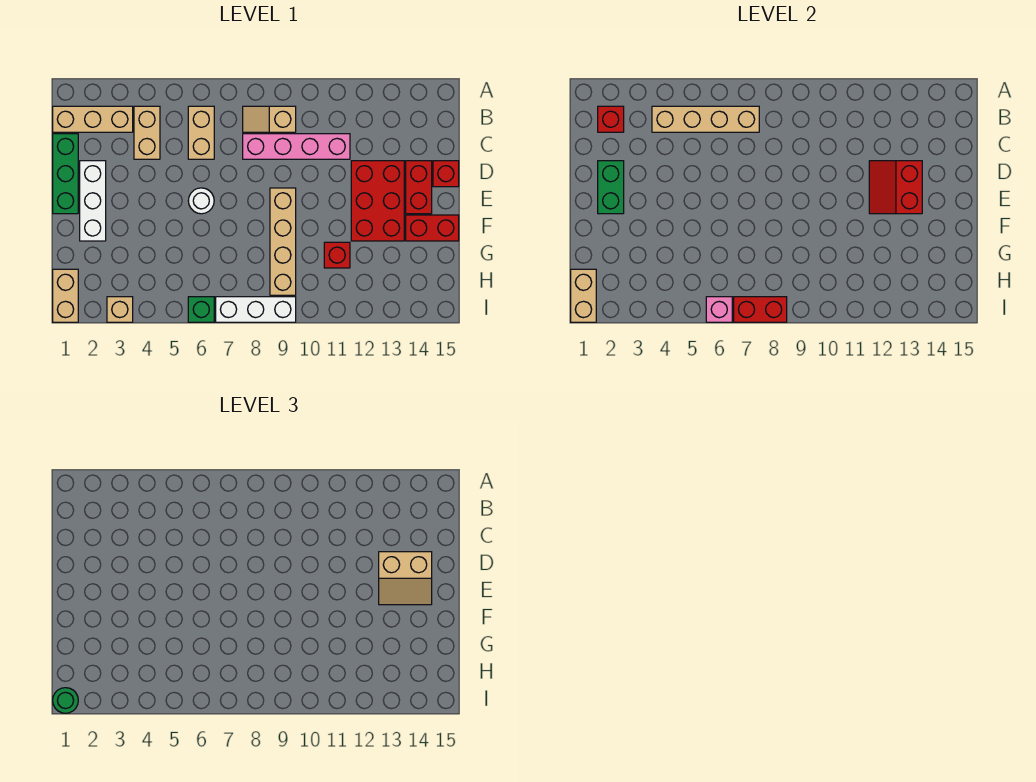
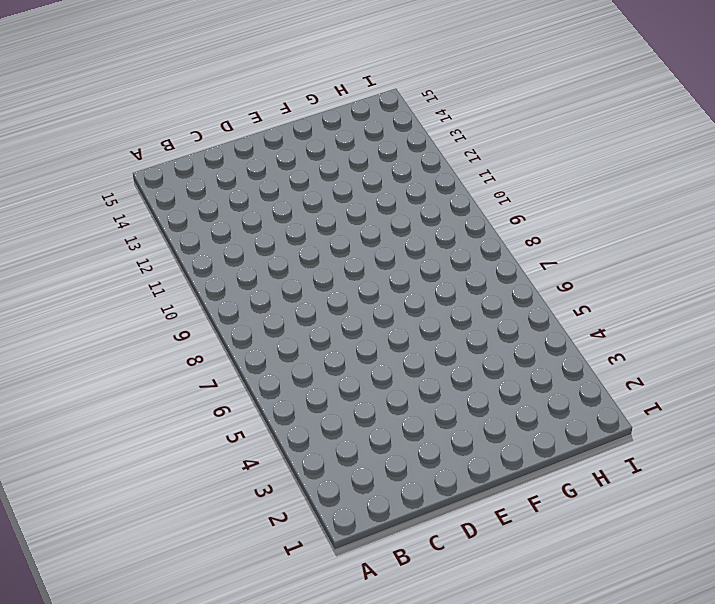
none -> tan brick B1:B3 level 1
none -> tan brick B4:C4 level 1
none -> tan brick B6:C6 level 1

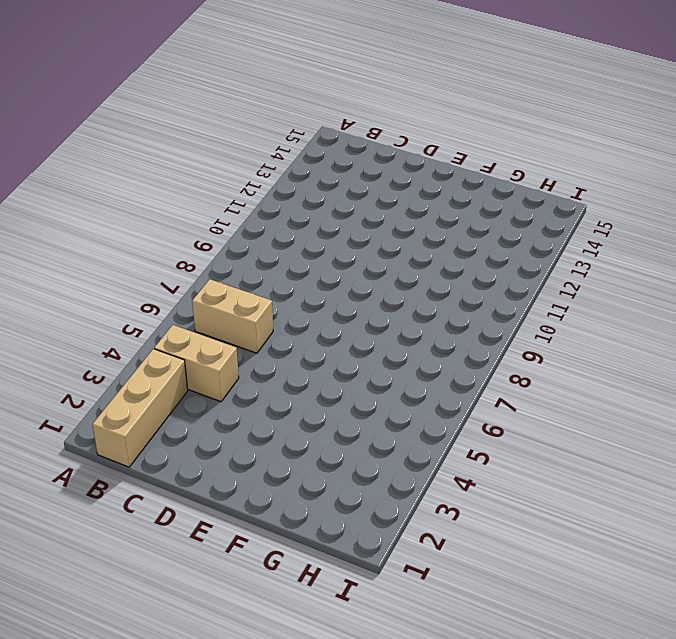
none -> tan slope B8:B9 level 1 top 9
none -> green brick C1:E1 level 1
none -> pink brick C8:C11 level 1

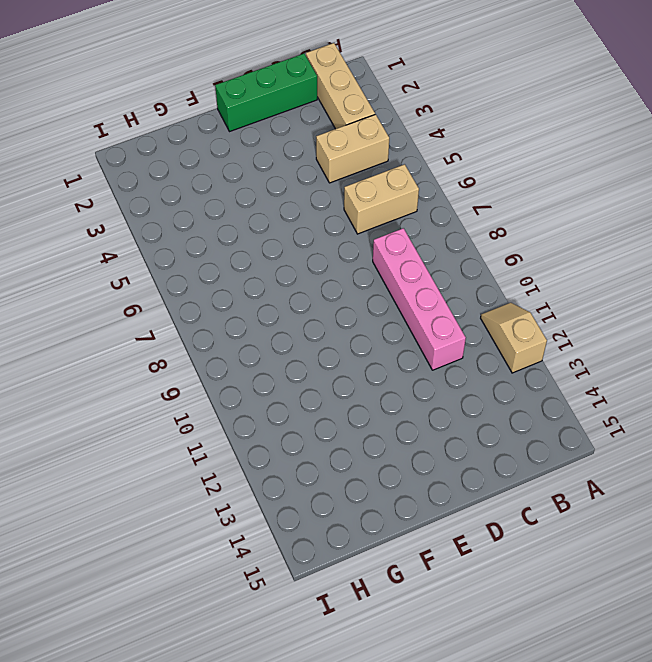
tan slope A11:A12 level 1 top 12 -> tan slope B8:B9 level 1 top 9
none -> white brick D2:F2 level 1
none -> red brick D12:F13 level 1
none -> red brick D14:E14 level 1

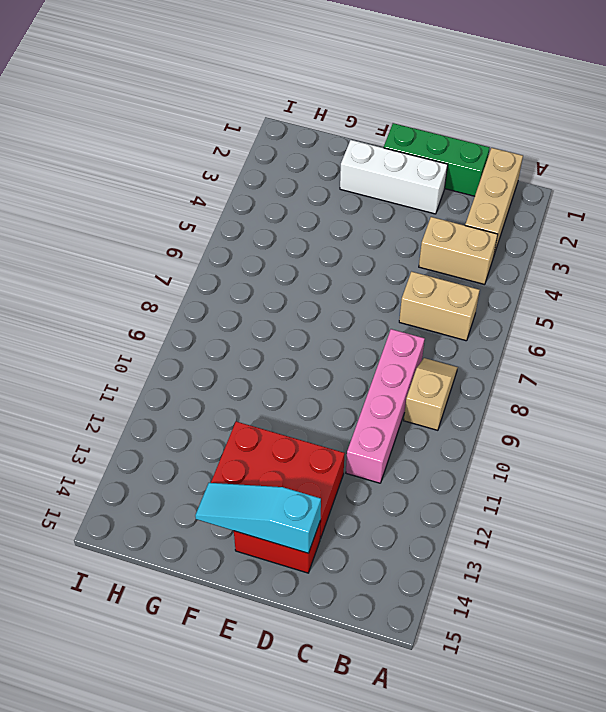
cyan slope D14:F14 level 2 top D -> none
none -> red brick D15 level 1
none -> white round brick E6 level 1
none -> tan brick E9:H9 level 1

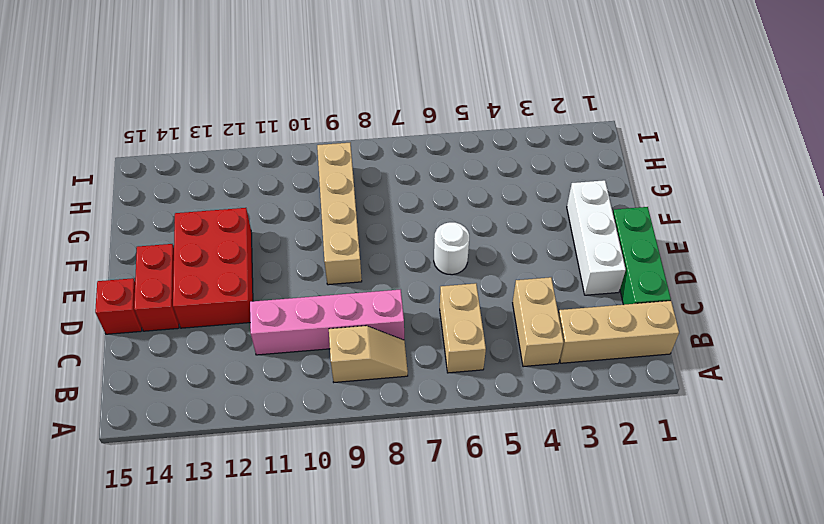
none -> red brick F14:F15 level 1
none -> red brick G11 level 1
none -> tan brick H1:I1 level 1

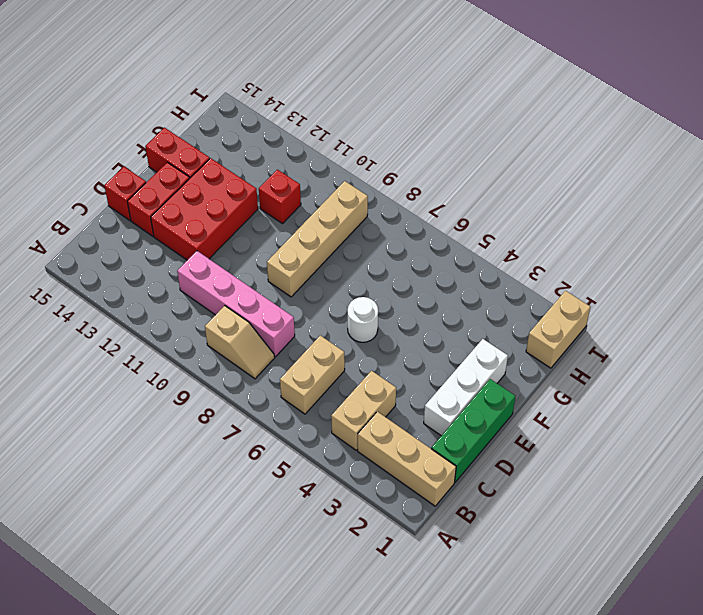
none -> tan brick I3 level 1
none -> green brick I6 level 1
none -> white brick I7:I9 level 1

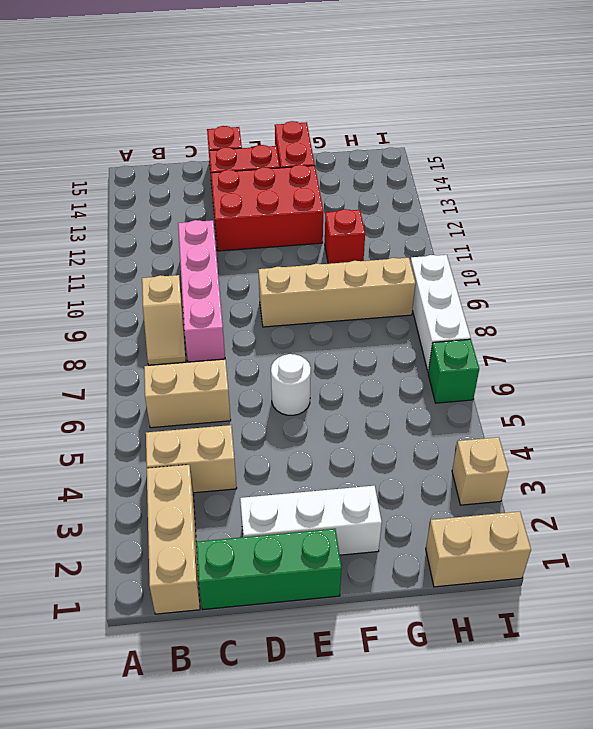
none -> red brick B2 level 2
none -> tan brick B4:B7 level 2
none -> green brick D2:E2 level 2

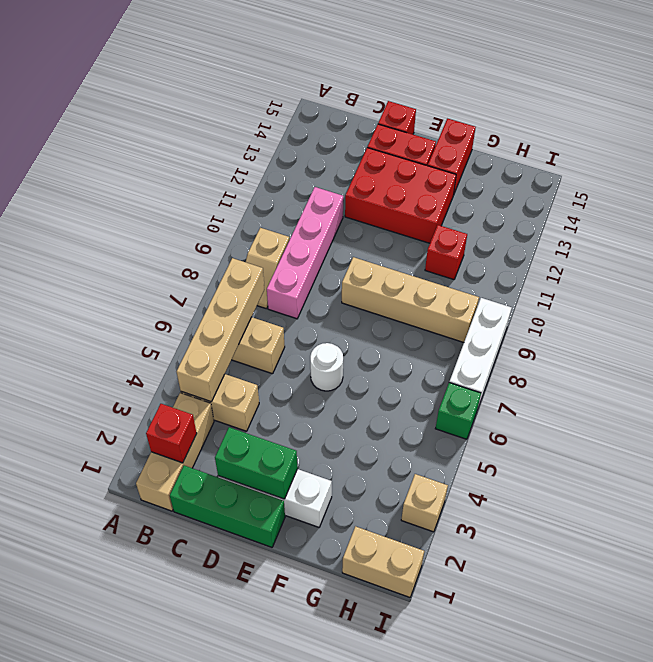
none -> red slope D12:E13 level 2 top 13
none -> tan brick H1:I1 level 2
none -> pink brick I6 level 2

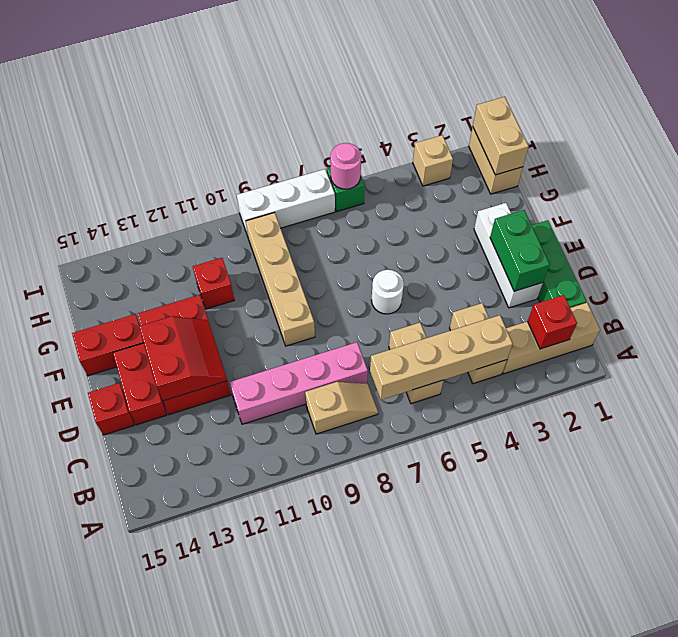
pink round brick I6 level 2 -> pink brick I6 level 2
none -> red brick I7:I8 level 2
none -> tan slope D13:E14 level 3 top D
none -> green round brick I1 level 3

